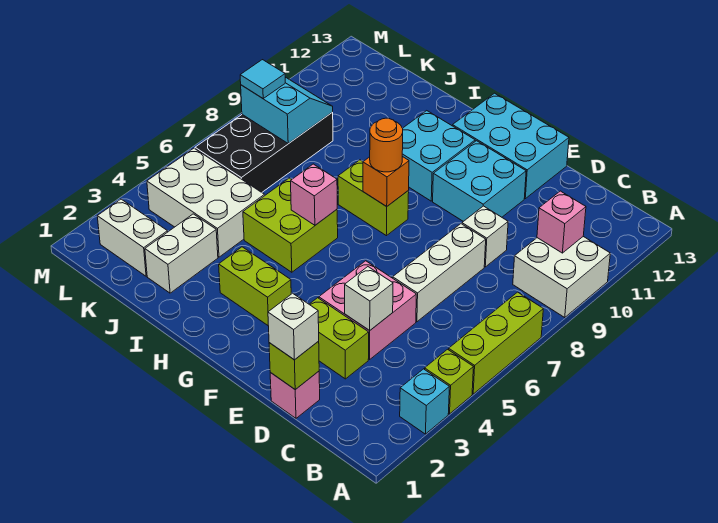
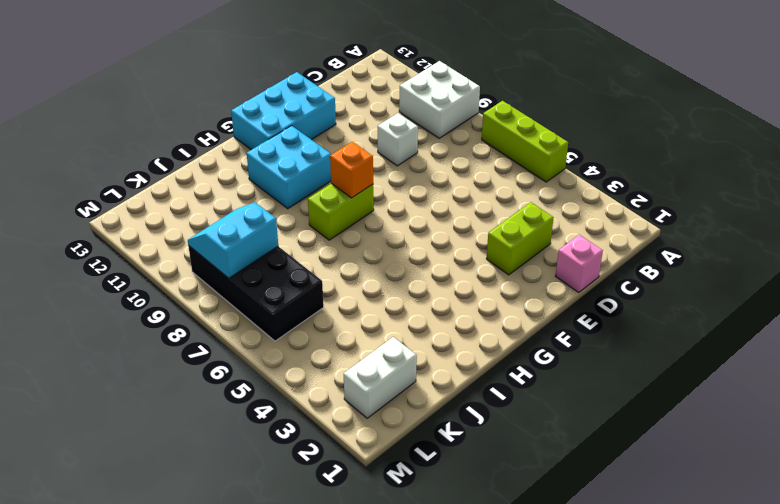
none -> cyan brick A3 level 1
none -> lime brick A4 level 1
none -> pink brick D4:E5 level 1

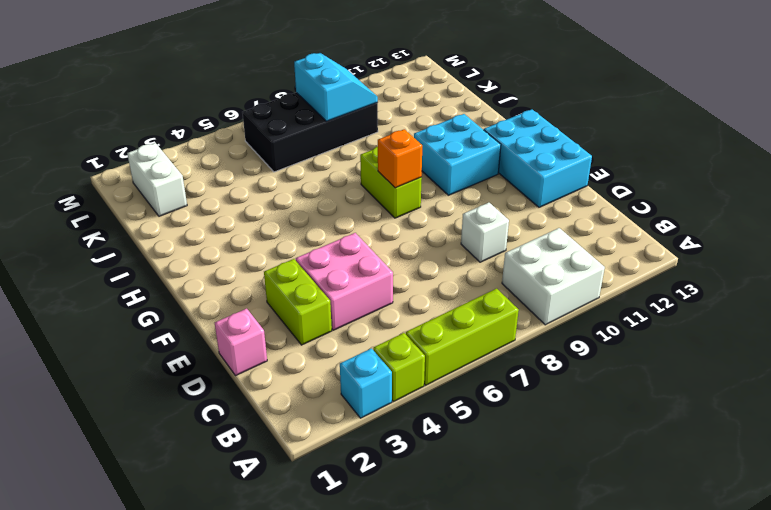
none -> white brick D6:D8 level 1
none -> cyan brick E10:F11 level 1
none -> lime brick G3:H3 level 1

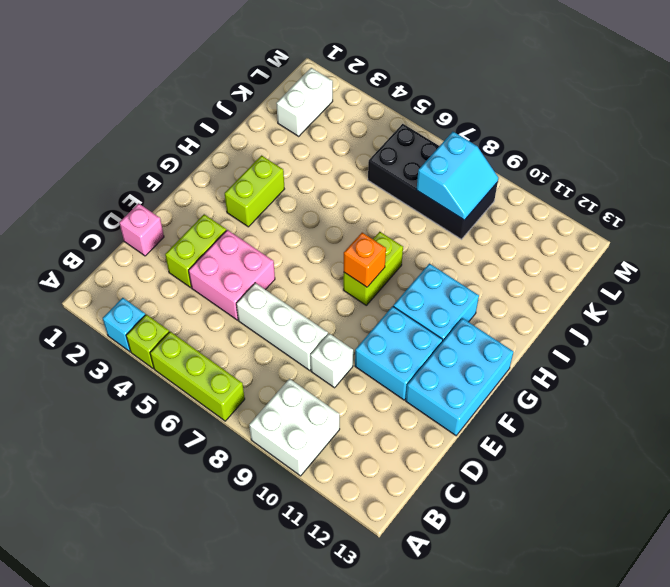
none -> lime brick H5:I6 level 1
none -> white brick J2:J3 level 1
none -> white brick J4:L5 level 1

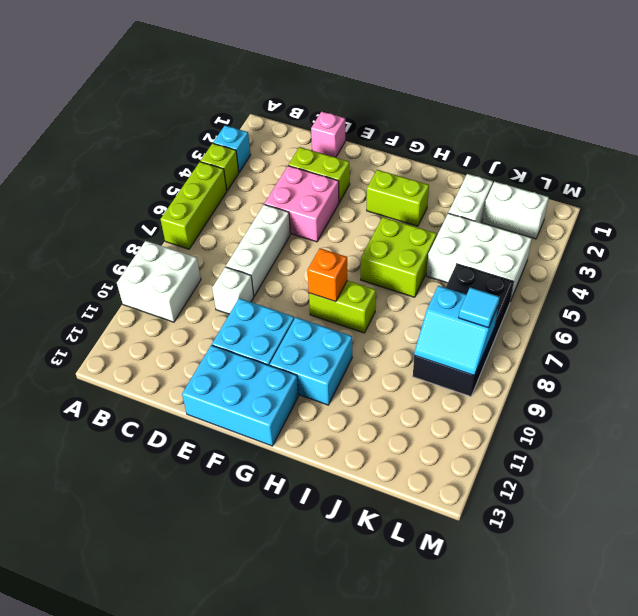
none -> pink brick B10 level 2
none -> lime brick D1 level 2
none -> white brick D4 level 2

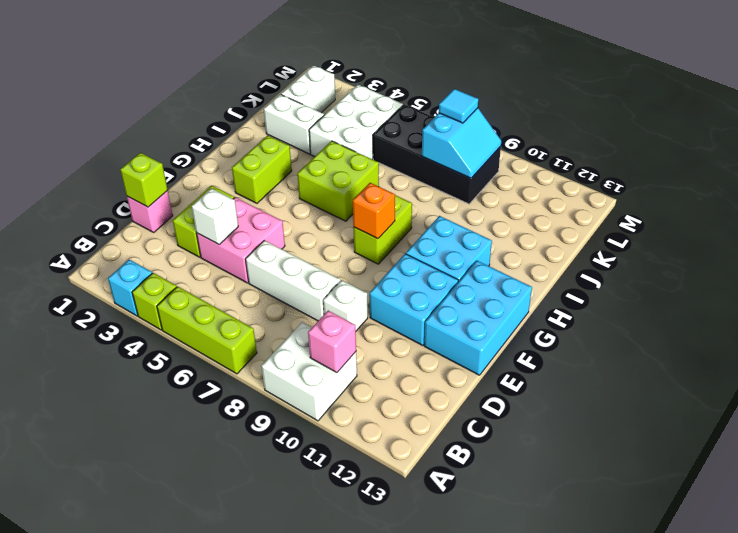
none -> pink brick H6 level 2
none -> white brick D1 level 3
none -> orange round brick G8 level 3

